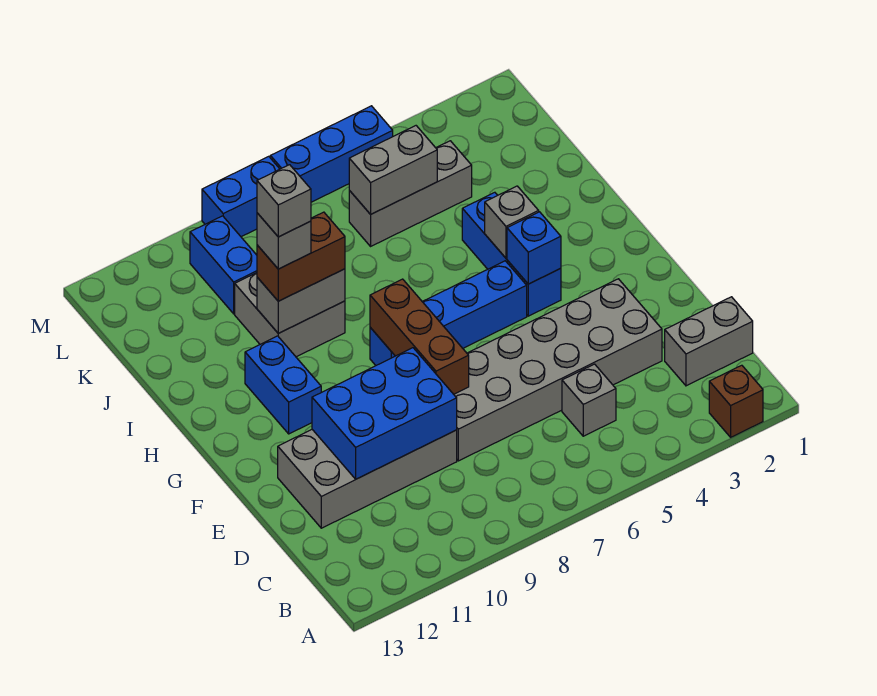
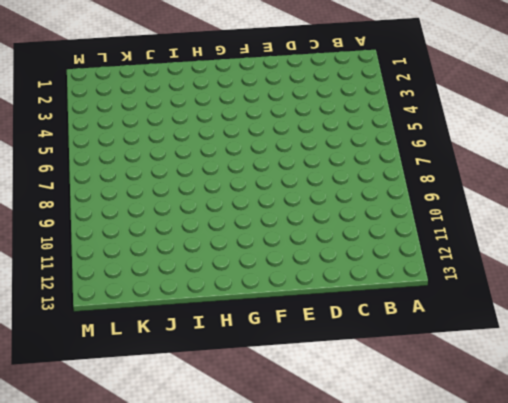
none -> brown brick A2 level 1
none -> grey brick C1:C2 level 1
none -> grey brick C5 level 1

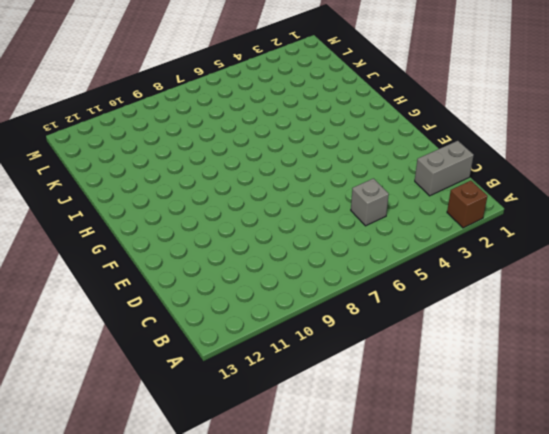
none -> grey brick D3:E8 level 1
none -> grey brick D9:E12 level 1
none -> blue brick G4:I4 level 1

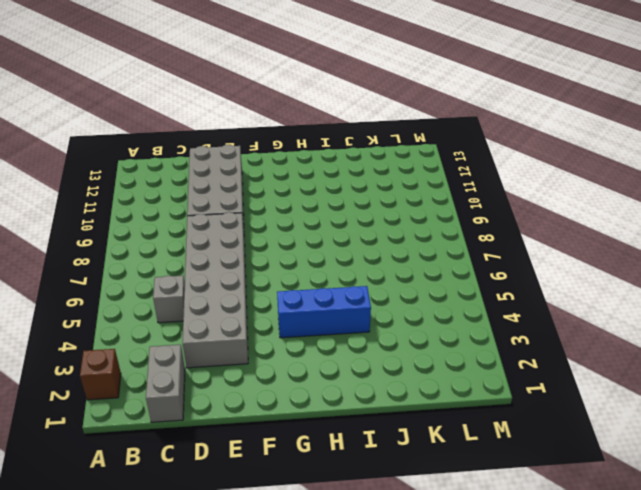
none -> blue brick G5:G8 level 1
none -> blue brick G11:H11 level 1
none -> grey brick I9:J10 level 1

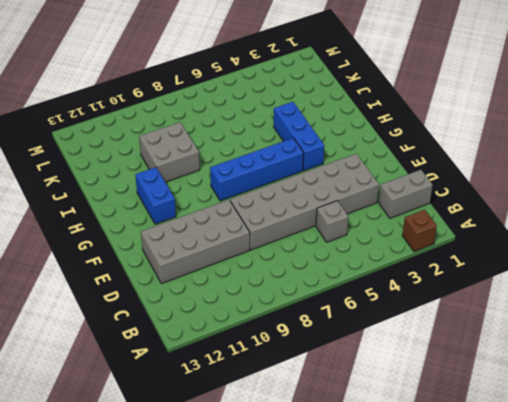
none -> grey brick K4:K6 level 1
none -> blue brick K10:L10 level 1
none -> blue brick M5:M7 level 1

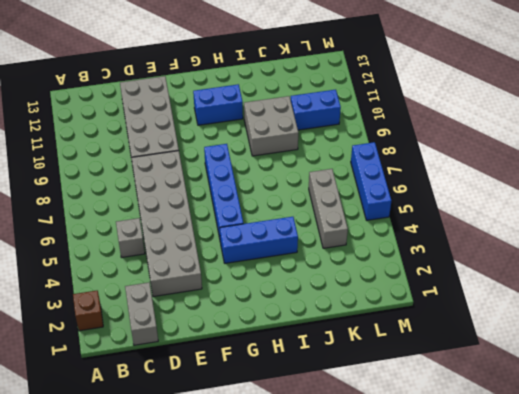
none -> blue brick M8:M9 level 1
none -> blue brick D9:E11 level 2
none -> brown brick E8:G8 level 2

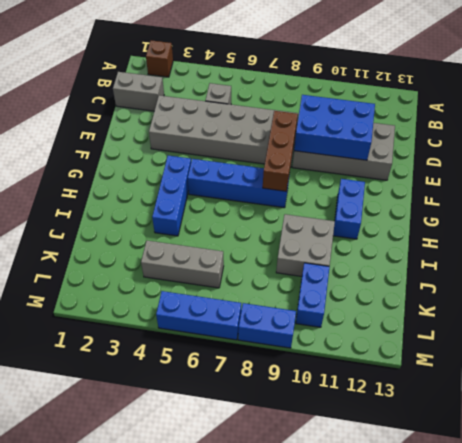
none -> blue brick G4 level 2
none -> grey brick H4 level 2
none -> grey brick I9:I10 level 2

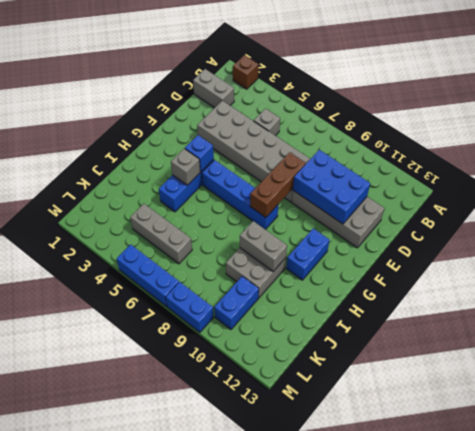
none -> grey brick K5:K6 level 2
none -> brown brick I9:I10 level 3
none -> grey brick I10 level 4

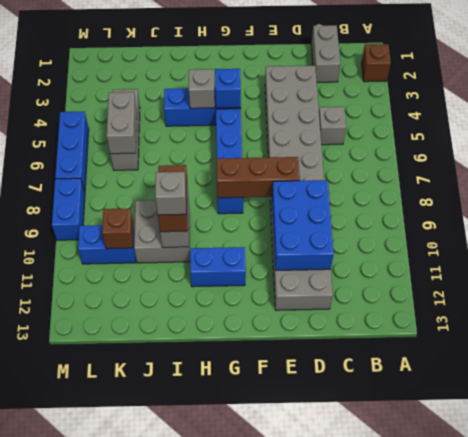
brown brick K10 level 2 -> none
none -> grey brick I10 level 5

